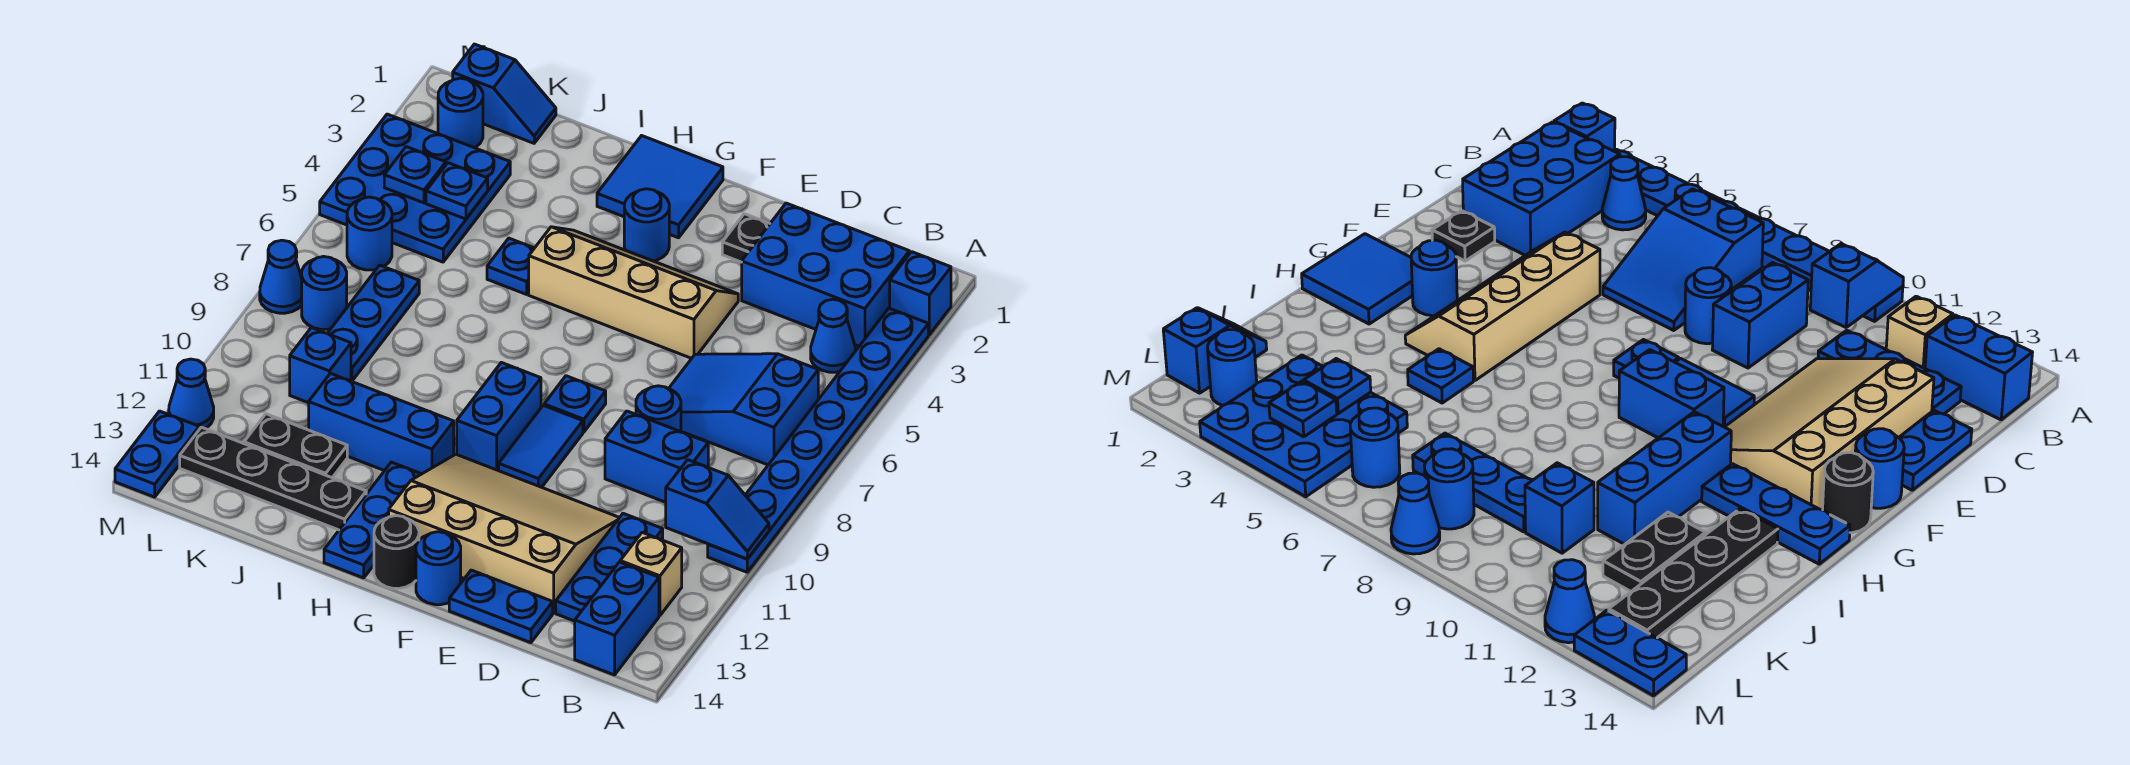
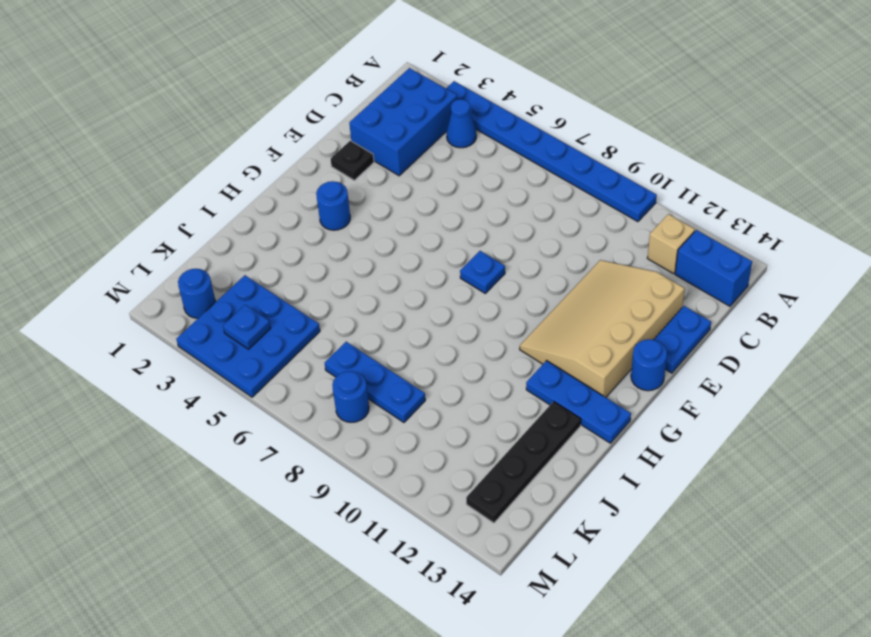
none -> blue brick A2 level 1
none -> blue slope B6:D7 level 1 top B
none -> blue brick C9:D9 level 1
none -> blue plate C11:C13 level 1

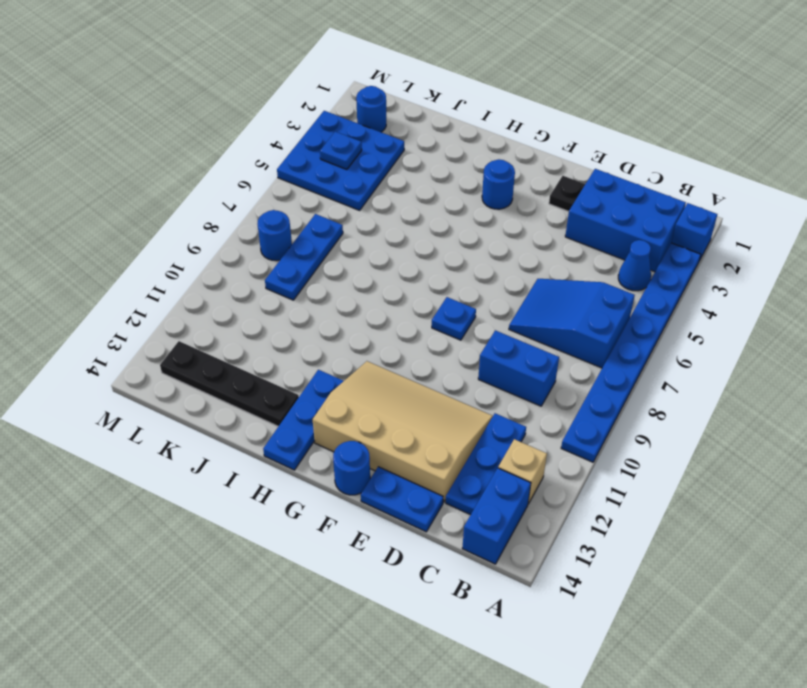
none -> blue round brick D8 level 1
none -> tan slope E4:H5 level 1 top 5
none -> blue tile F9:F10 level 1
none -> blue tile G1:H2 level 1

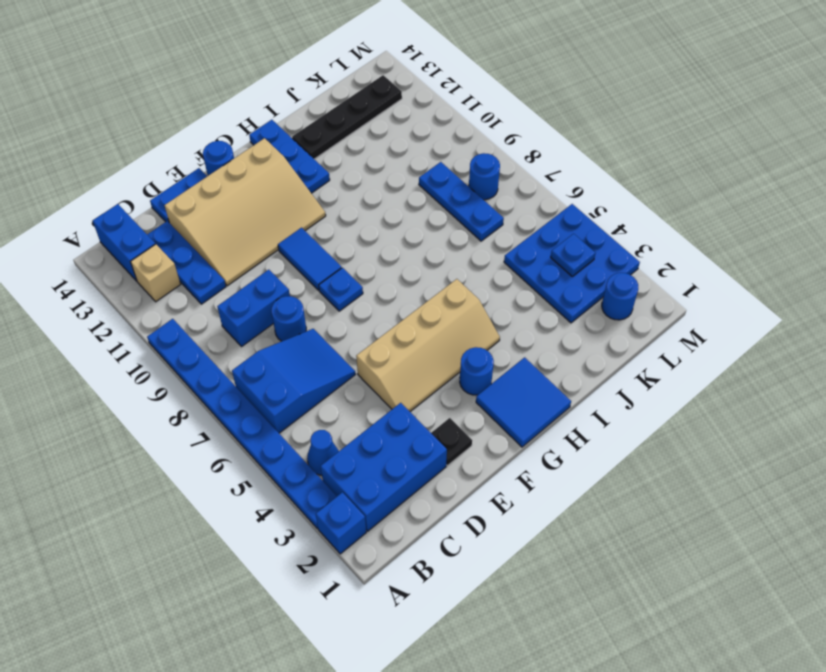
none -> blue brick G9:G10 level 1
none -> black round brick G14 level 1
none -> blue brick H11:J11 level 1
none -> blue plate I5 level 1

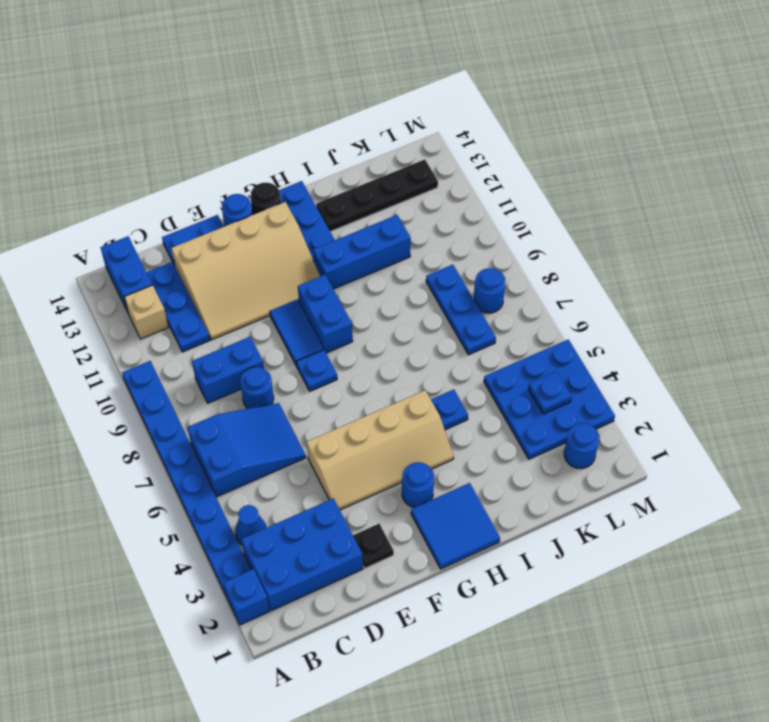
none -> black plate J12:K12 level 1
none -> blue slope K1:L1 level 1 top L
none -> blue brick K10 level 1
none -> blue round brick L6 level 1

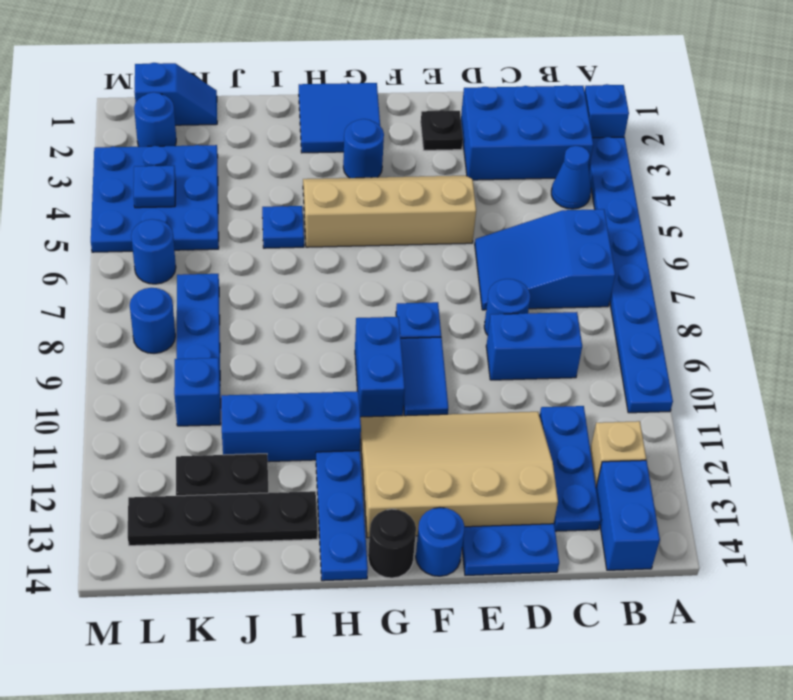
none -> blue cone M8 level 1
none -> blue cone M12 level 1
none -> blue plate M13:M14 level 1
none -> blue slope A10:B10 level 2 top B

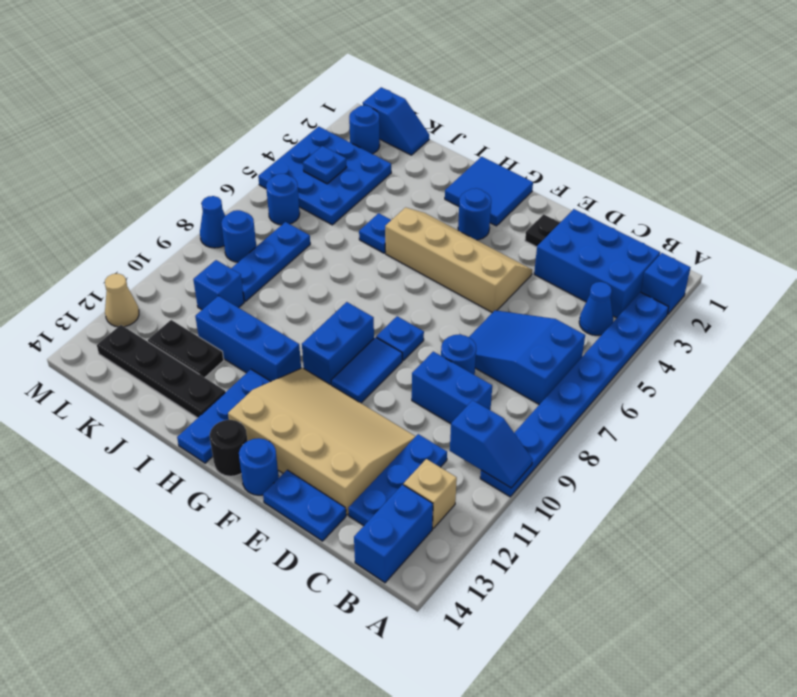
tan cone M12 level 1 -> blue cone M12 level 1
none -> blue plate M13:M14 level 1
none -> blue plate K4 level 2

